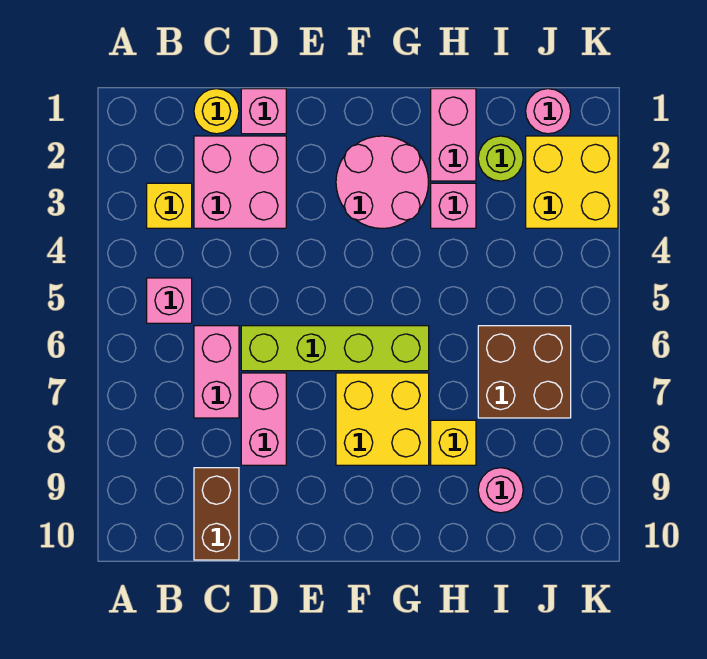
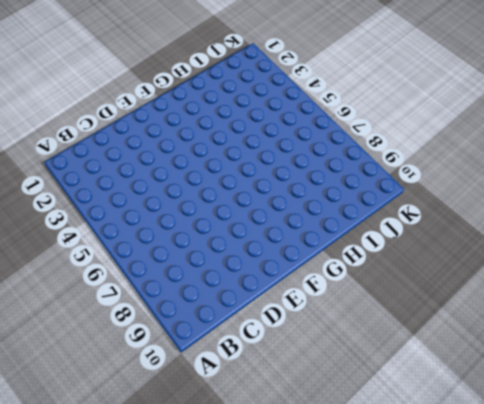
none -> yellow brick B3 level 1
none -> pink brick B5 level 1
none -> yellow round brick C1 level 1

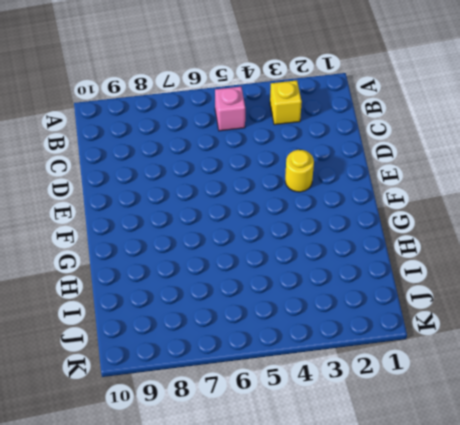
yellow round brick E3 level 1 -> yellow round brick C1 level 1
none -> pink brick C2:D3 level 1
none -> pink brick C6:C7 level 1
none -> brown brick C9:C10 level 1

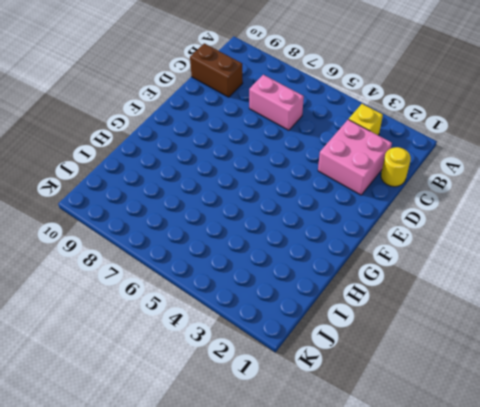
none -> pink brick B5 level 1
none -> pink brick D1 level 1
none -> lime brick D6:G6 level 1

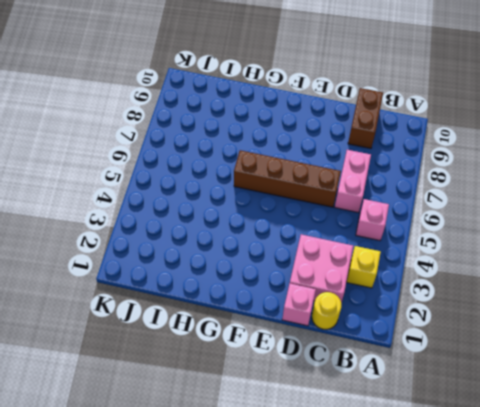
brown brick D6:G6 level 1 -> lime brick D6:G6 level 1
none -> pink brick D7:D8 level 1
none -> pink round brick F2:G3 level 1
none -> yellow brick F7:G8 level 1

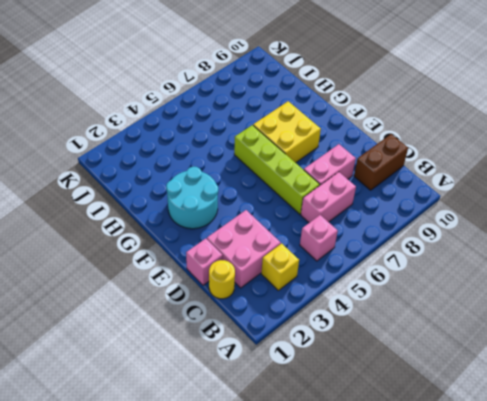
cyan round brick F2:G3 level 1 -> pink round brick F2:G3 level 1
none -> pink brick H1:H2 level 1
none -> pink brick H3 level 1
none -> yellow brick H8 level 1

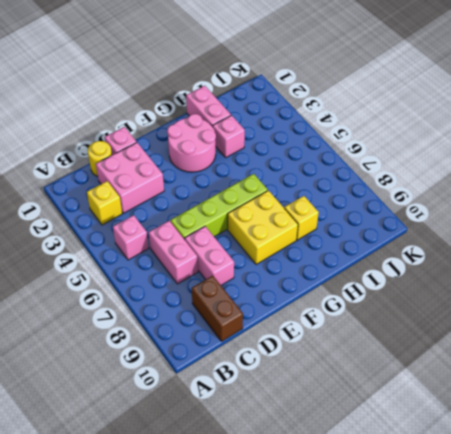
none -> lime round brick I2 level 1
none -> brown brick I6:J7 level 1
none -> pink round brick I9 level 1

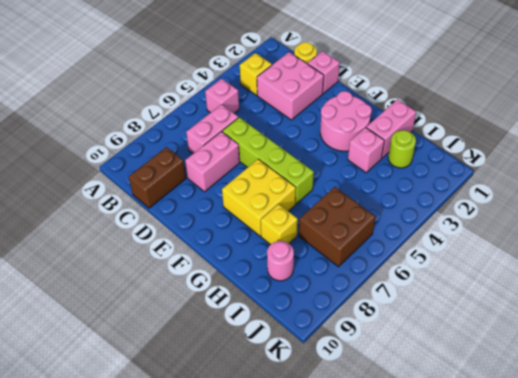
none -> pink round brick J1 level 1
none -> yellow brick J2:K3 level 1

